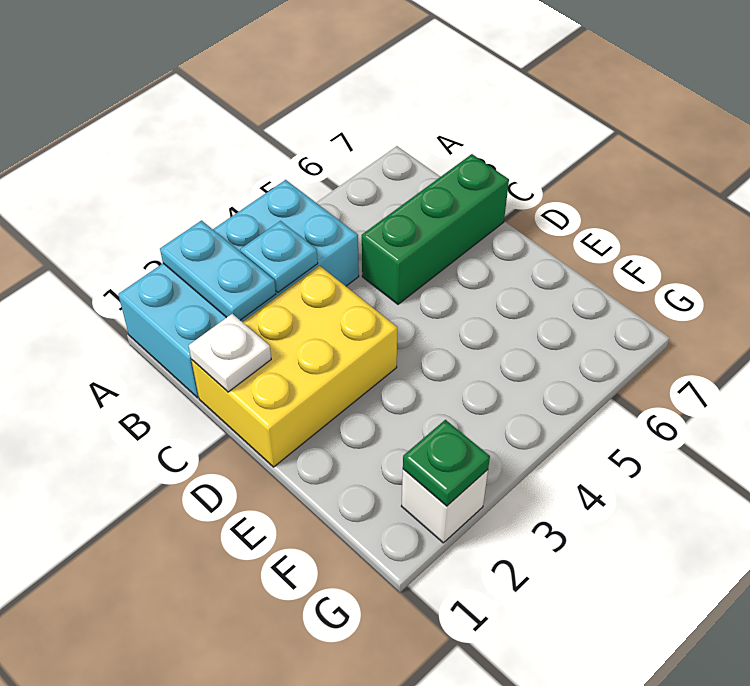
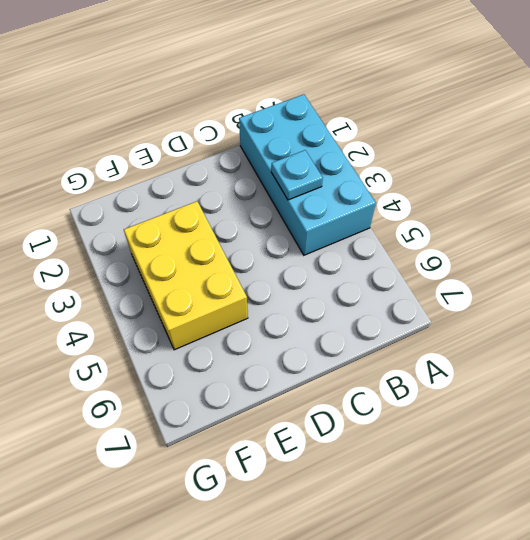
yellow brick E3:F5 level 1 -> yellow brick C1:D3 level 1
none -> green brick C5:C7 level 1
none -> white brick G2 level 1

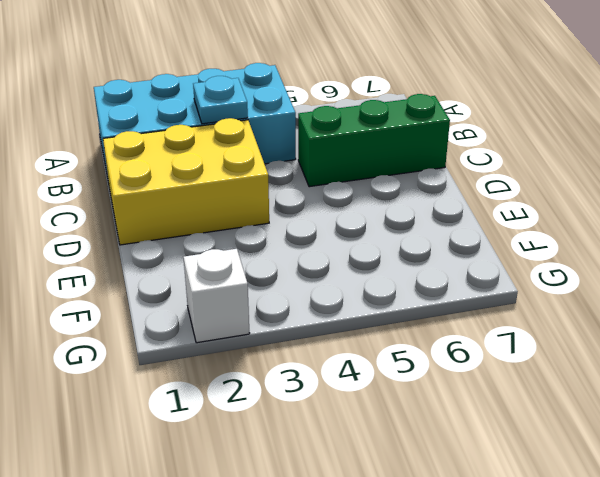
none -> cyan plate A2:B2 level 2
none -> white plate C1 level 2

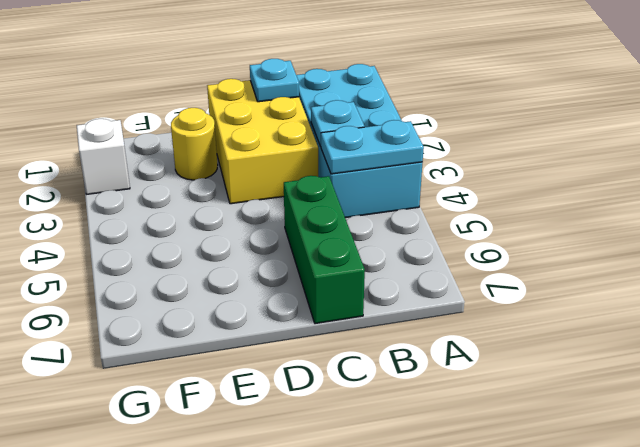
cyan plate A4:B4 level 2 -> cyan plate A2:B2 level 2
cyan plate C1 level 2 -> white plate C1 level 2
yellow round brick E2 level 1 -> none
none -> green plate G2 level 2

